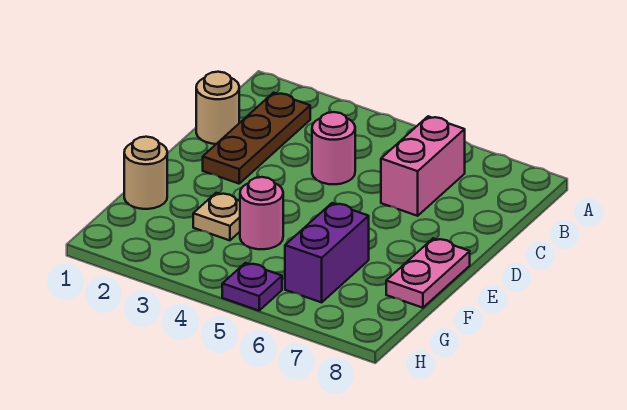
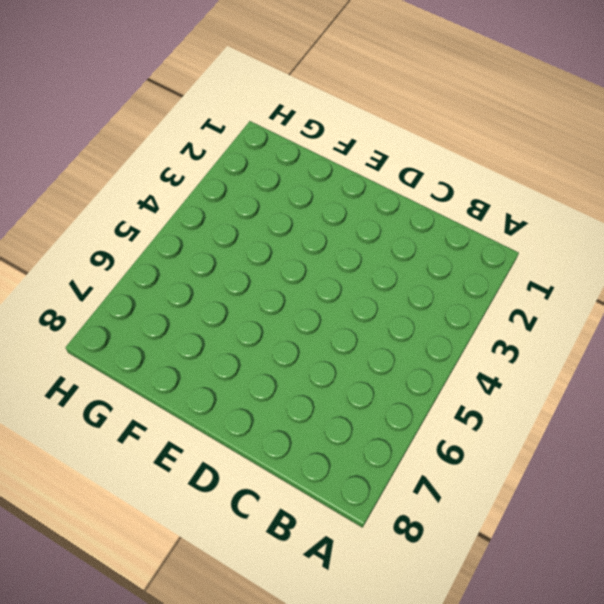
none -> brown plate B2:D2 level 1
none -> pink brick B6:C6 level 1

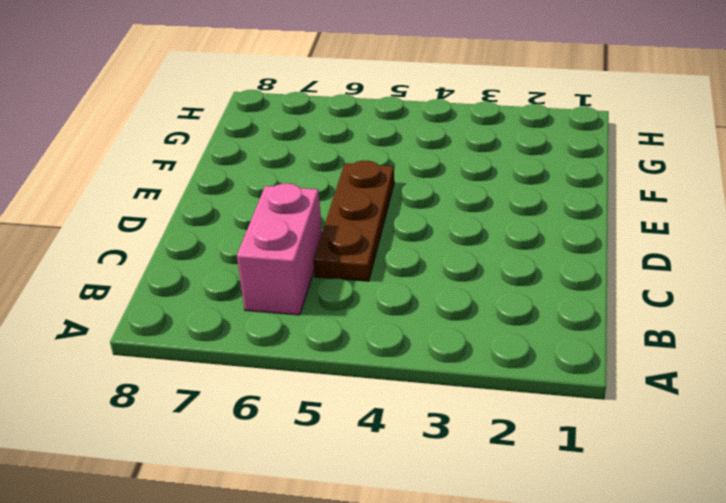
brown plate C5:E5 level 1 -> brown plate B2:D2 level 1
none -> tan round brick C1 level 1
none -> pink round brick C4 level 1

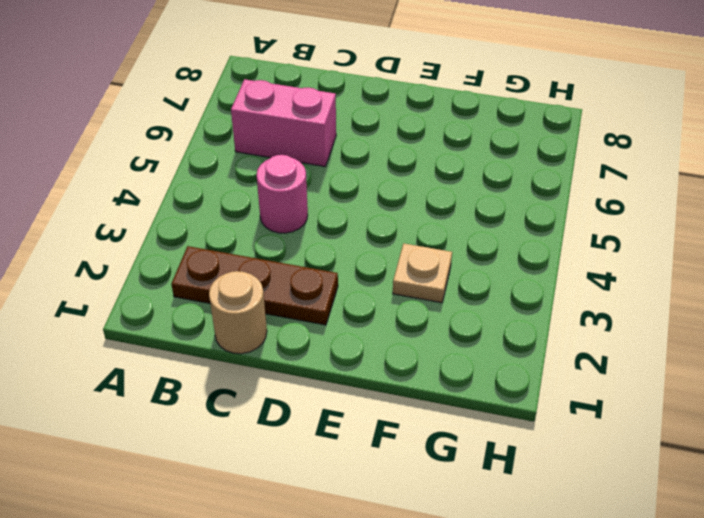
none -> pink plate E8:F8 level 1
none -> tan round brick F1 level 1

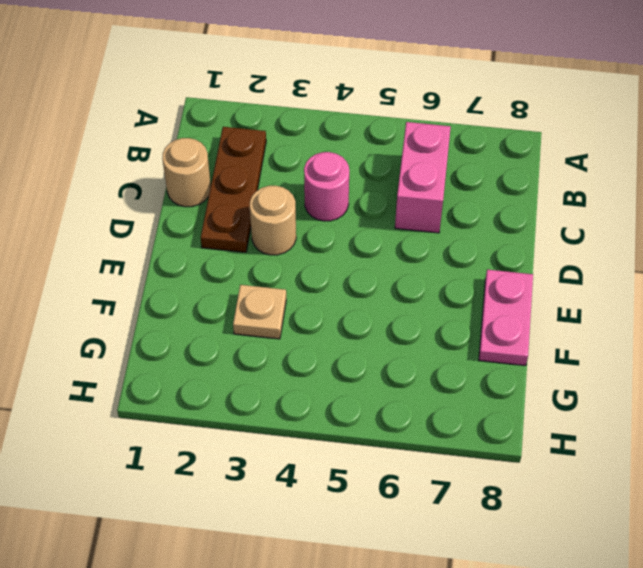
tan round brick D3 level 1 -> tan round brick F1 level 1
none -> pink round brick F4 level 1
none -> purple brick F6:G6 level 1

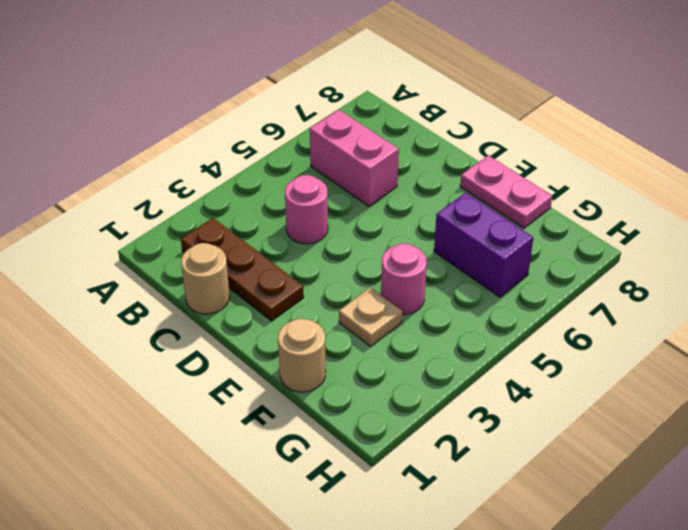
none -> purple plate H5 level 1

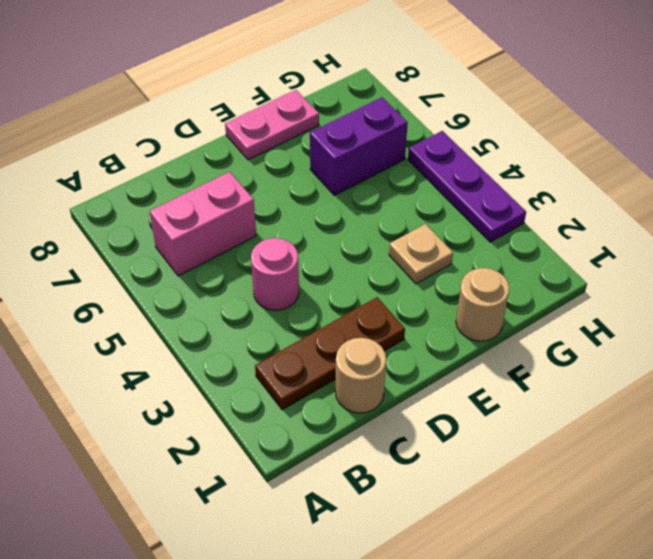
purple plate H3:H5 level 1 -> purple plate H5 level 1
none -> pink round brick F4 level 1

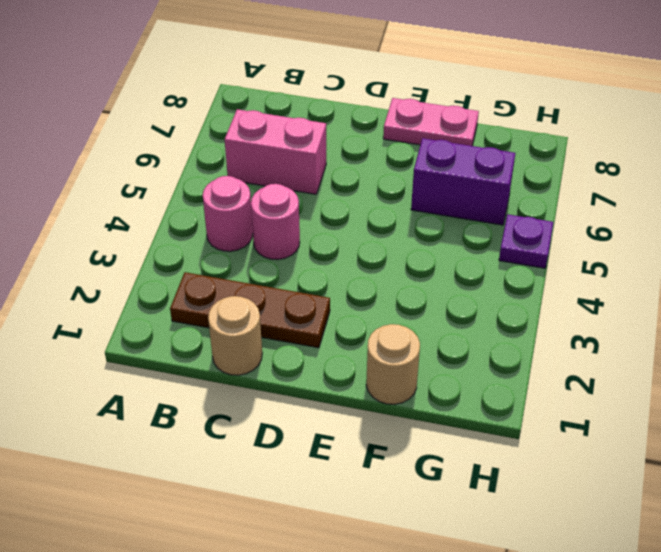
pink round brick B4 level 1 -> pink round brick F4 level 1
none -> tan plate F3 level 1

